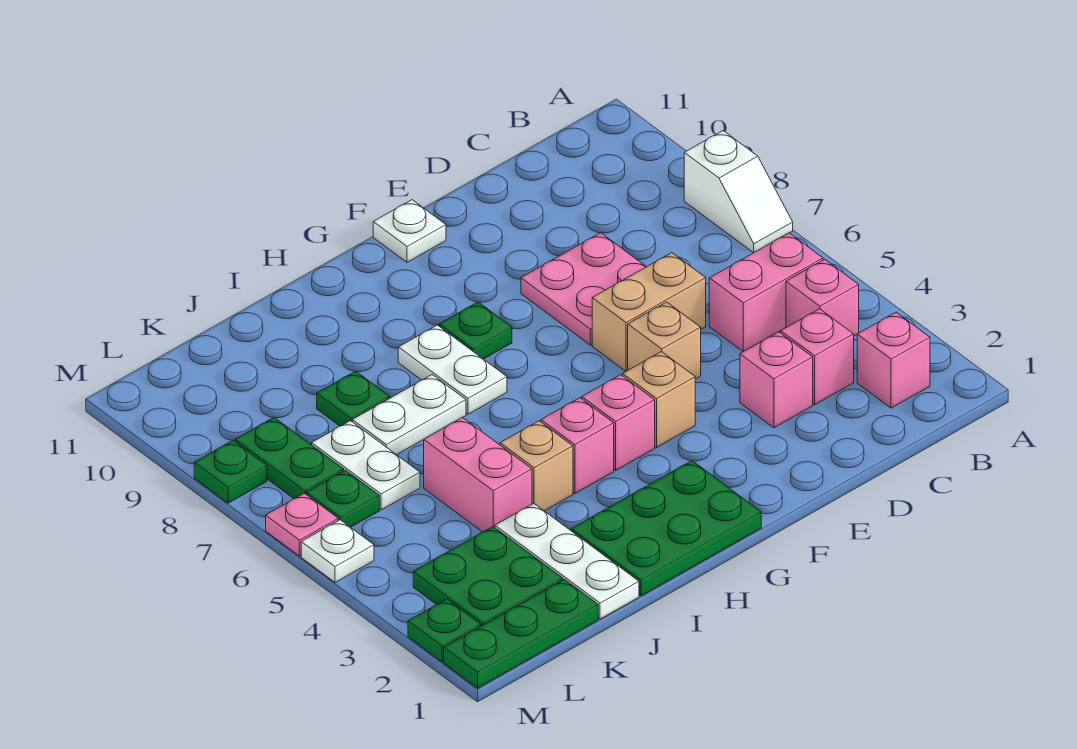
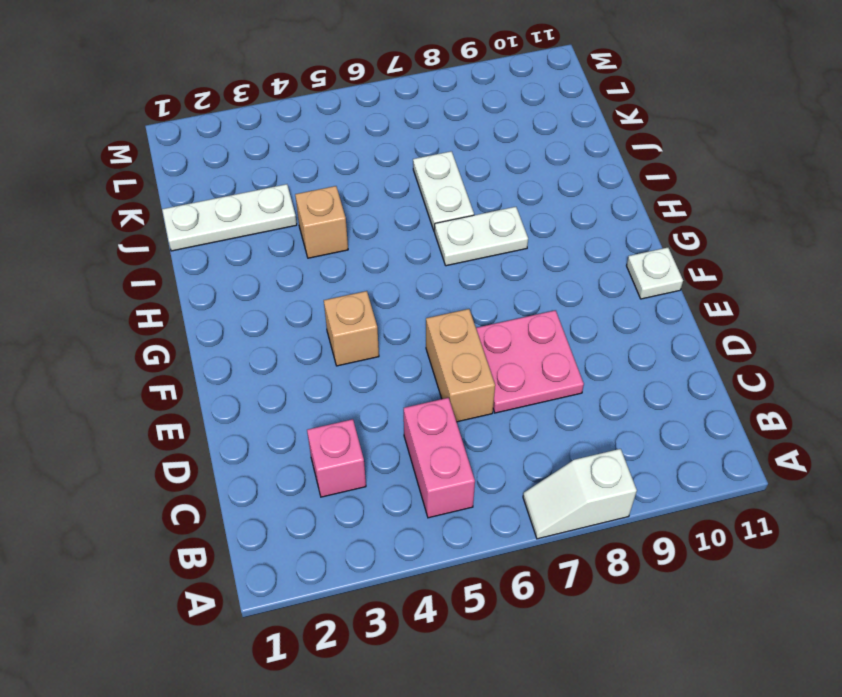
none -> pink brick B2 level 1
none -> pink brick B4 level 1
none -> pink brick D3 level 1
none -> tan brick E5 level 1

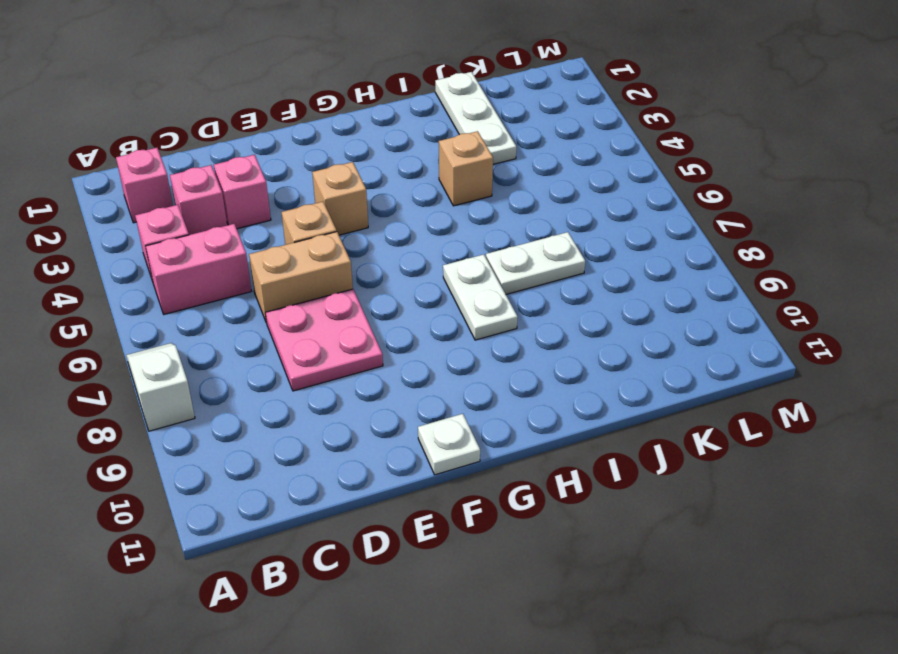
none -> green plate G1:I2 level 1
none -> pink brick G4 level 1
none -> green plate G8 level 1
none -> pink brick H4 level 1

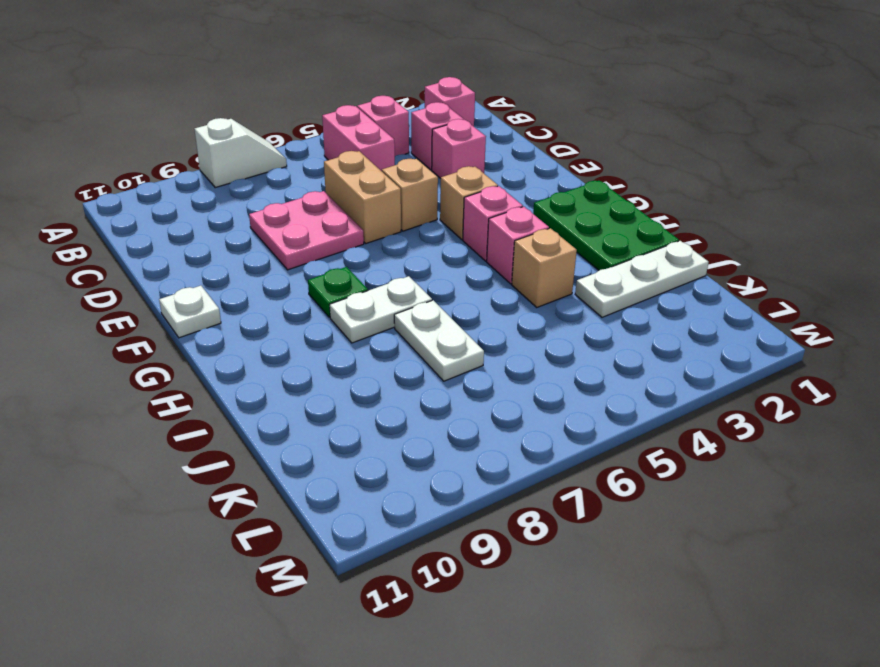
none -> pink brick J4:J5 level 1
none -> green plate J8 level 1
none -> green plate K1:M1 level 1
none -> green plate K2:L3 level 1

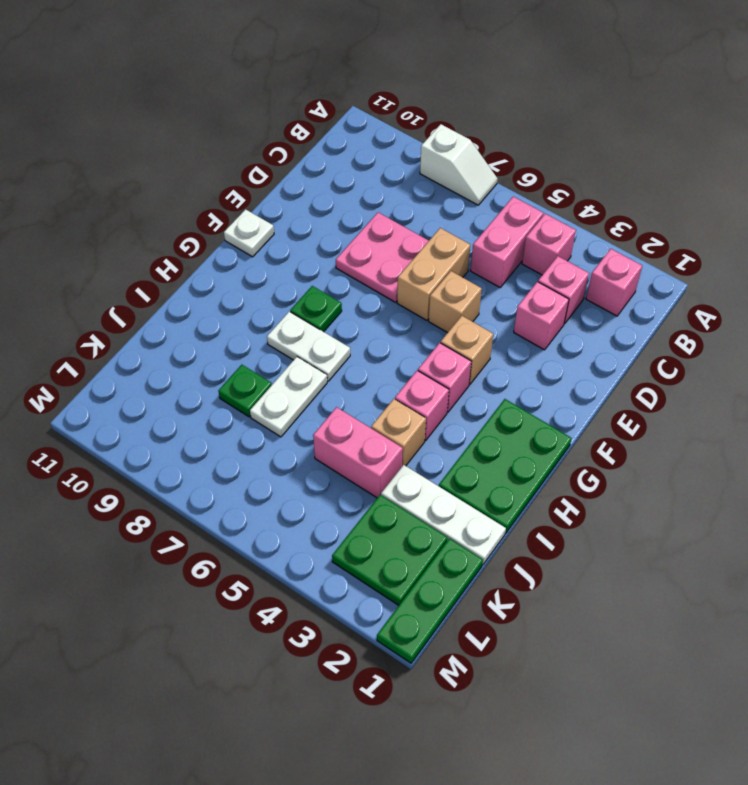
none -> white plate K6:K7 level 1
none -> green plate L6 level 1
none -> green plate L7:L8 level 1
none -> green plate M2 level 1

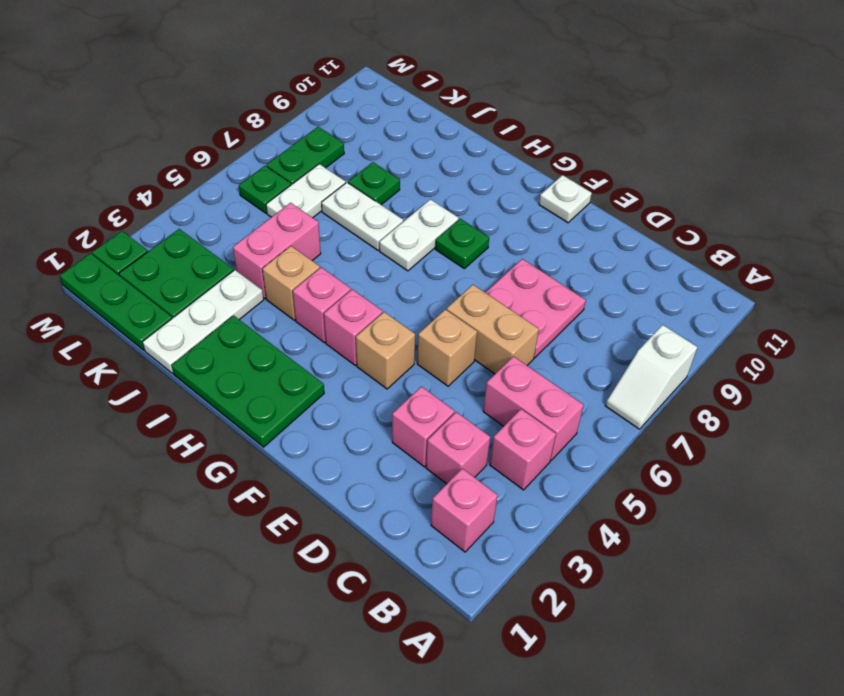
none -> white plate M5 level 1
none -> pink plate M6 level 1
none -> green plate M8 level 1

